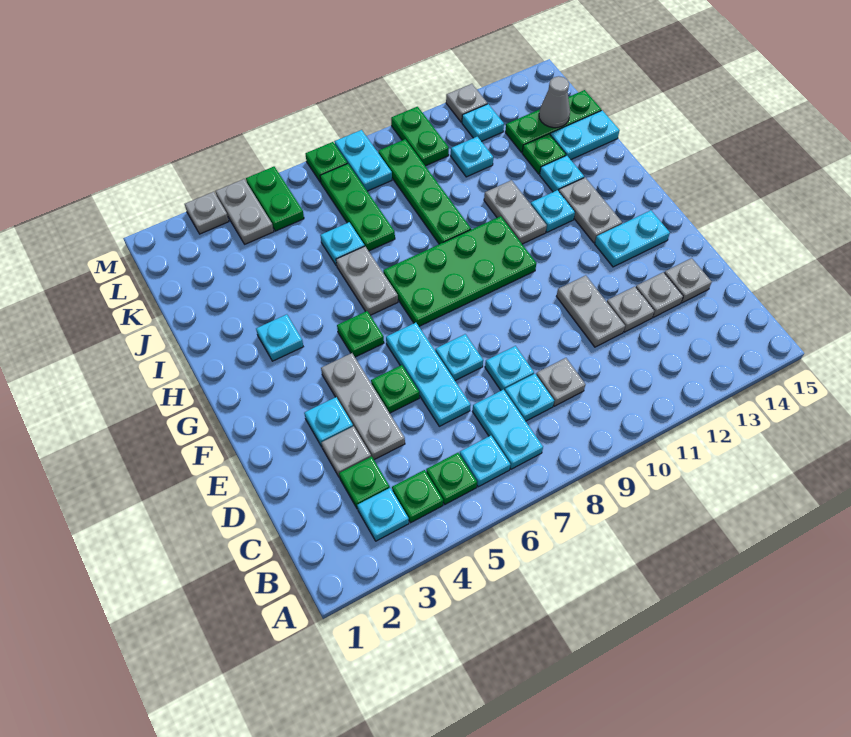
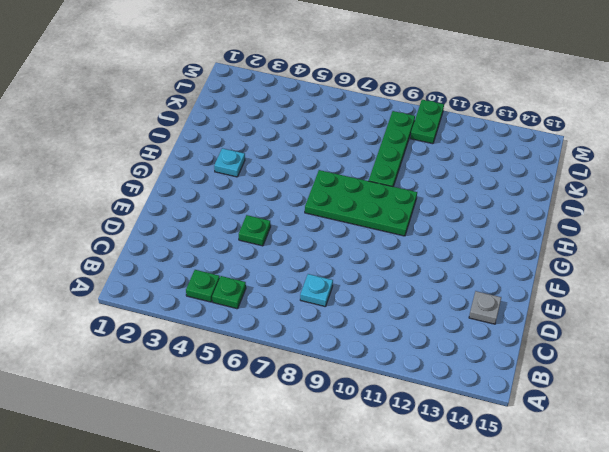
none -> cyan plate B3 level 1
none -> cyan plate B6 level 1
none -> cyan plate B7:C7 level 1
none -> green plate C3 level 1

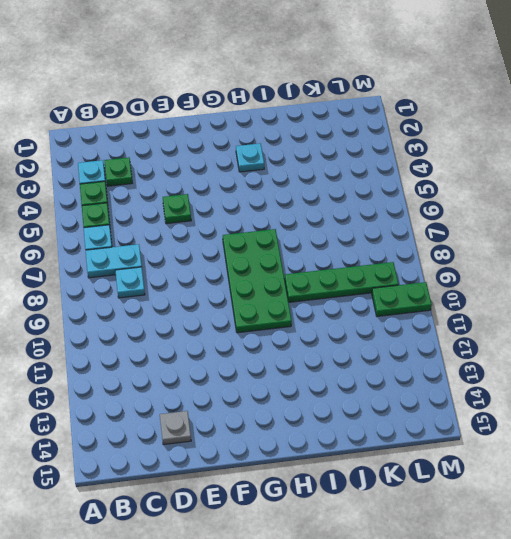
none -> grey plate C9 level 1
none -> grey plate D3 level 1
none -> grey plate D4:F4 level 1
none -> cyan plate D6:F6 level 1

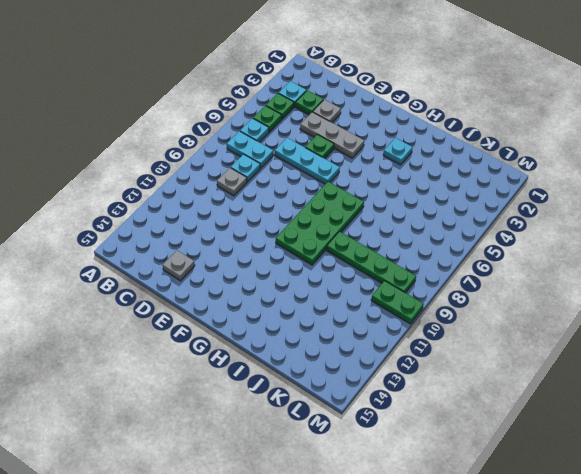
none -> cyan plate D8 level 1
none -> grey plate D11:E11 level 1
none -> grey plate D12 level 1
none -> grey plate D13 level 1

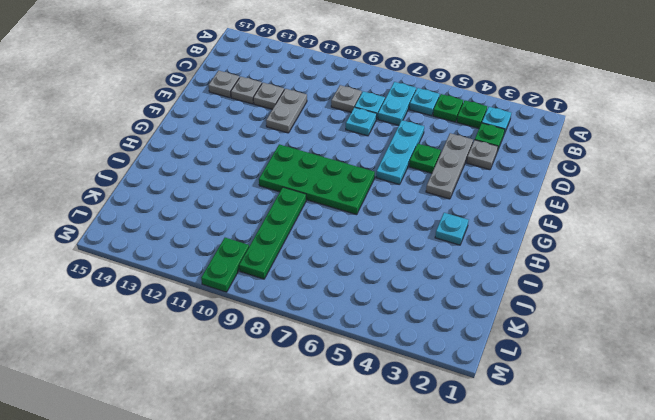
none -> cyan plate E3 level 1
none -> cyan plate E7 level 1
none -> cyan plate F13:F14 level 1
none -> green plate G5 level 1

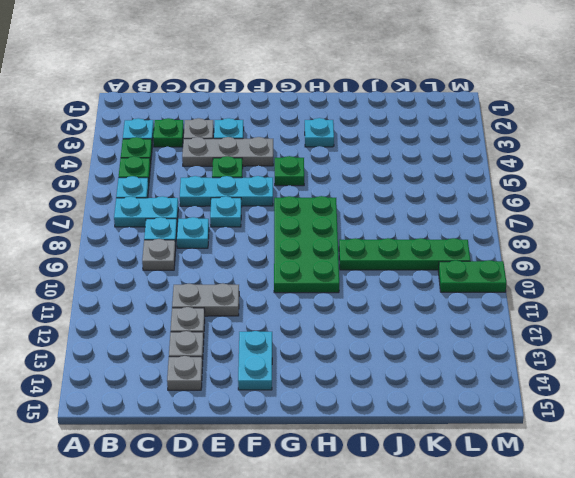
none -> grey plate G13:H13 level 1
none -> grey plate H6:I6 level 1
none -> grey plate H11:I11 level 1
none -> cyan plate H12 level 1

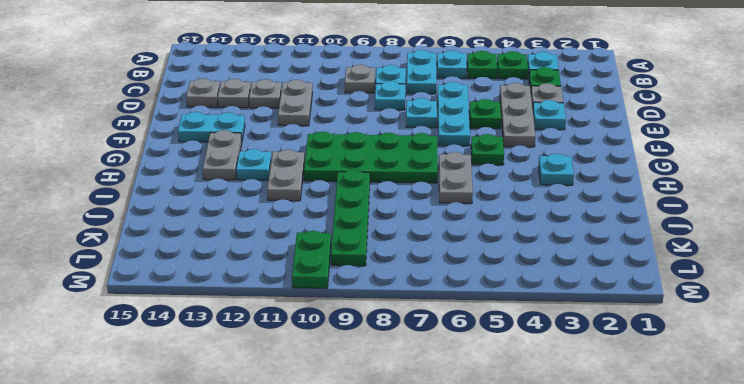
none -> cyan plate I13 level 1
none -> cyan plate J6 level 1
none -> green plate J7:L7 level 1
none -> green plate J13 level 1

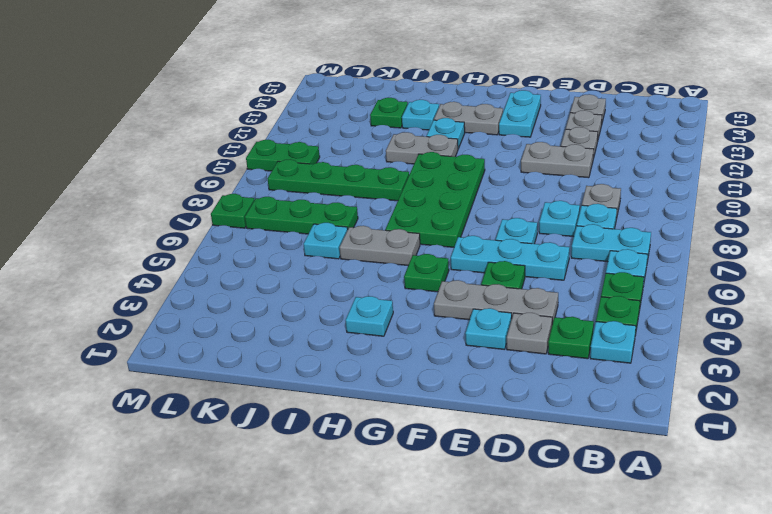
none -> cyan plate J14:J15 level 1
none -> cyan plate K11 level 1
none -> green plate K13:K15 level 1
none -> grey plate L4:M4 level 1

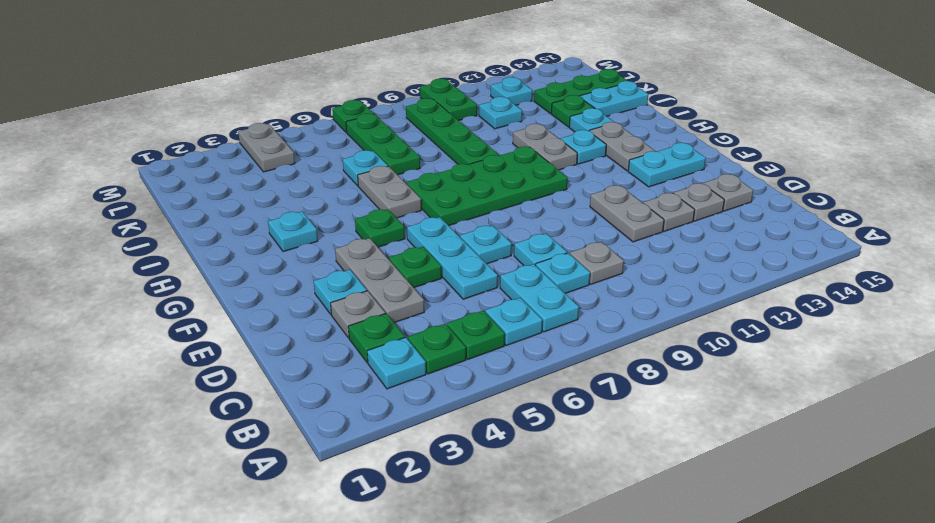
none -> green plate L5:M5 level 1
none -> cyan plate L8:M8 level 1
none -> grey plate M3 level 1
none -> grey plate M12 level 1

